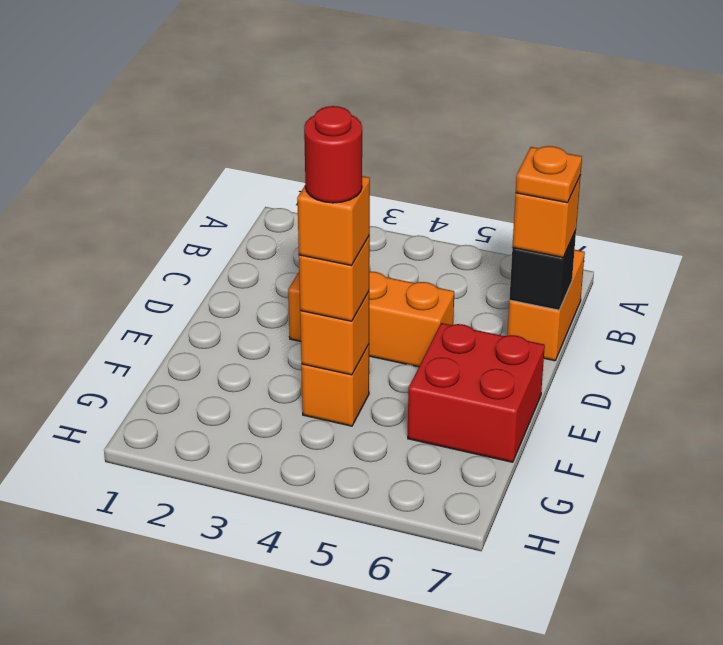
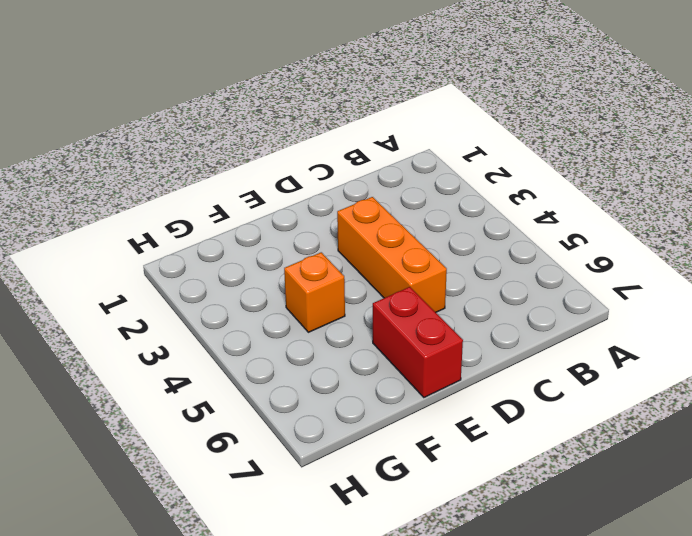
red brick E6:E7 level 1 -> red brick E6:F7 level 1
none -> orange brick B7:C7 level 1
none -> black brick C7 level 2

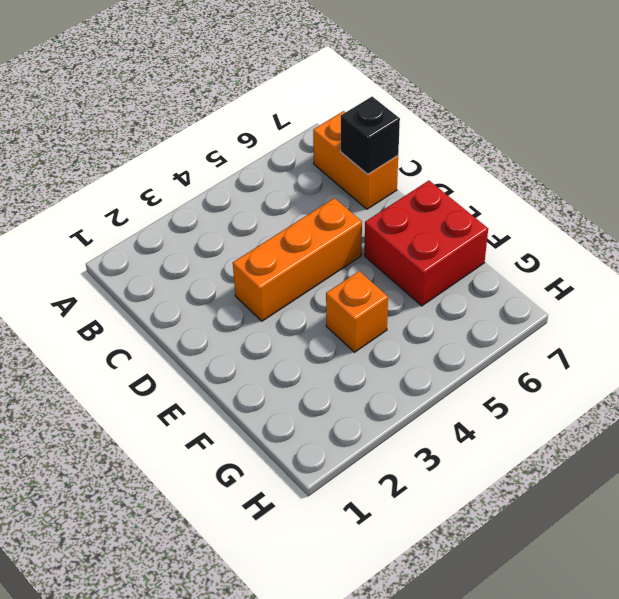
none -> orange brick F4 level 2
none -> orange brick C7 level 3

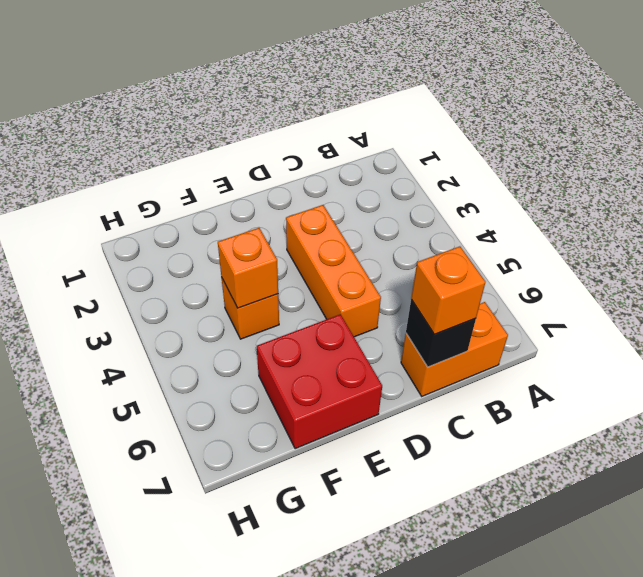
none -> orange brick F4 level 3
none -> orange plate C7 level 4

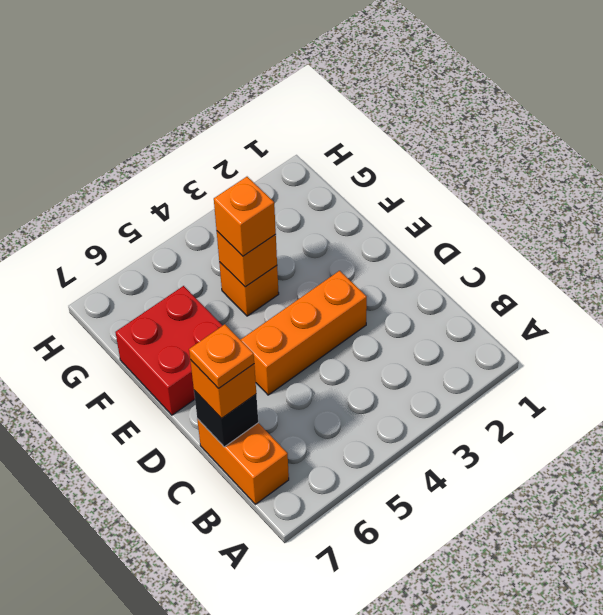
none -> orange brick F4 level 4
none -> red round brick F4 level 5

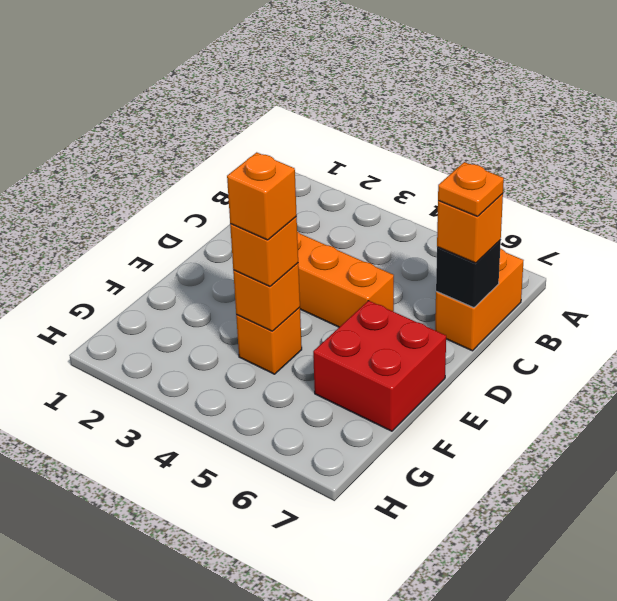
none -> red round brick F4 level 5

